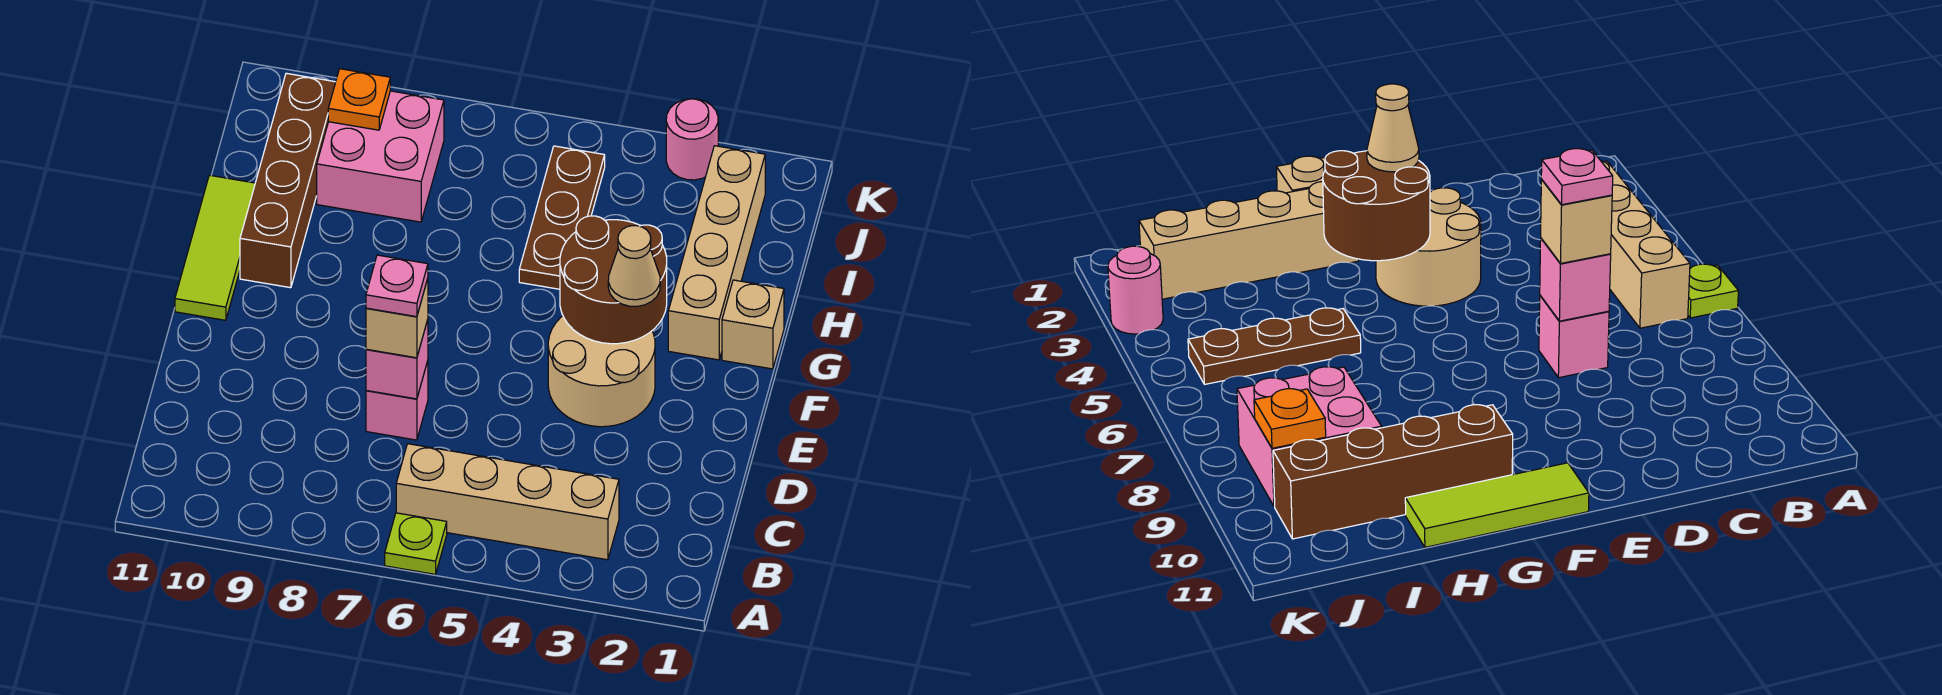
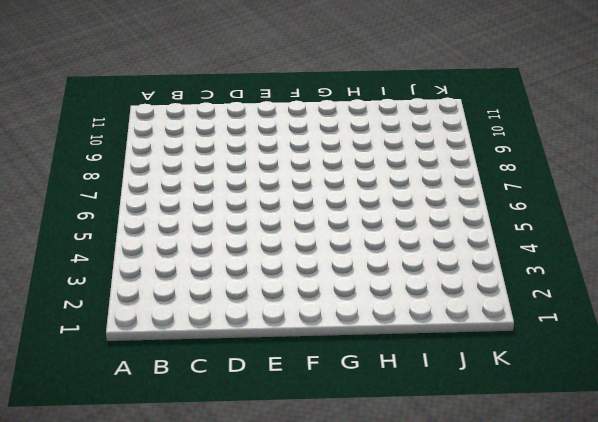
none -> lime plate A6 level 1
none -> tan brick B3:B6 level 1
none -> pink brick D7 level 1

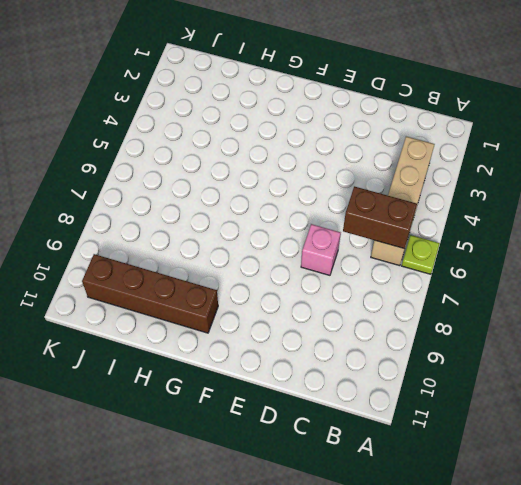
brown brick B6:C6 level 2 -> none
none -> tan round brick E3:F4 level 1
none -> lime tile F11:H11 level 1
none -> tan brick G1 level 1

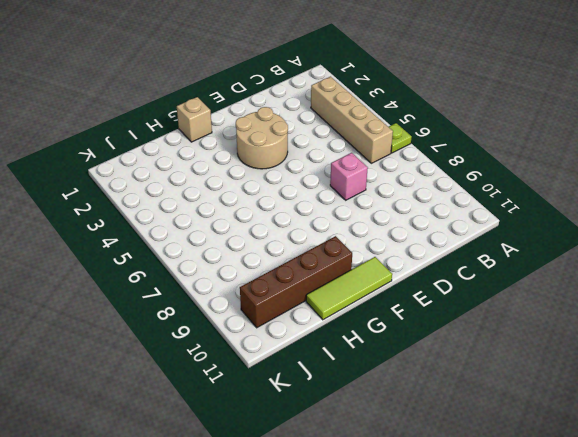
none -> tan brick G2:J2 level 1
none -> brown plate H5:J5 level 1
none -> pink brick I8:J9 level 1

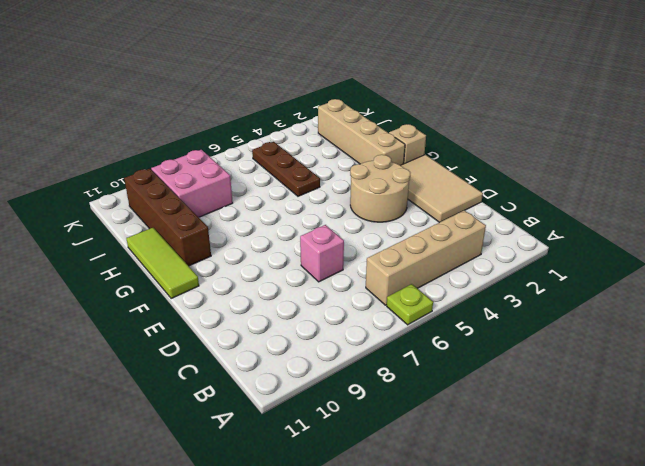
tan tile D1:F2 level 1 -> none
none -> pink round brick K3 level 1
none -> pink brick D7 level 2
none -> brown round brick F3:G4 level 2

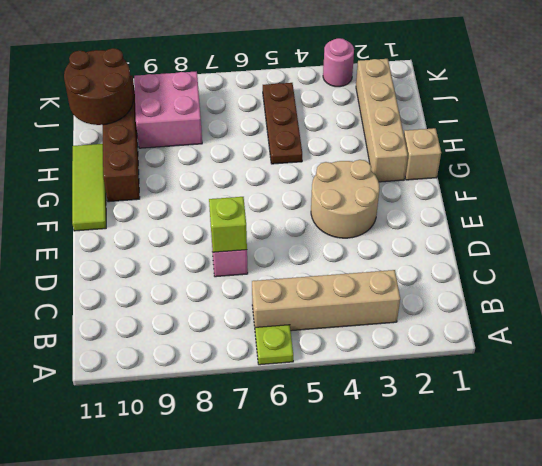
lime brick D7 level 2 -> pink brick D7 level 2
brown round brick I10:J11 level 2 -> brown round brick F3:G4 level 2
none -> orange plate J9 level 2
none -> tan brick D7 level 3
none -> tan cone F3 level 3

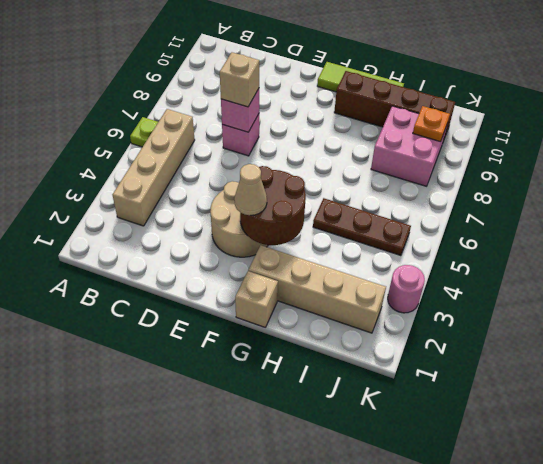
none -> pink plate D7 level 4

